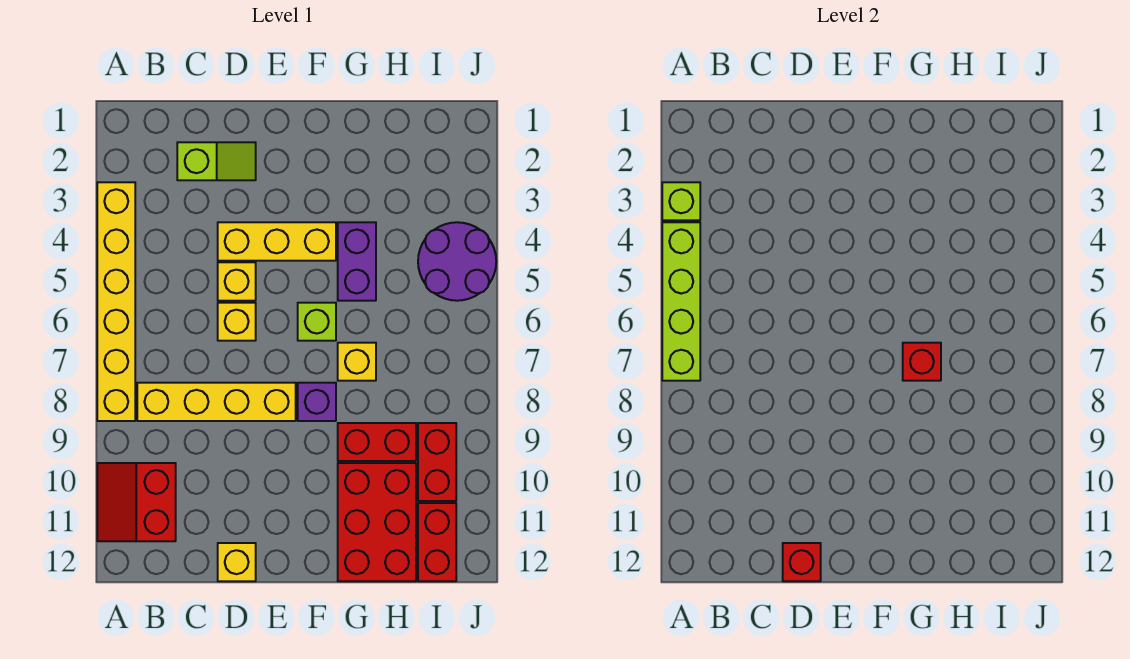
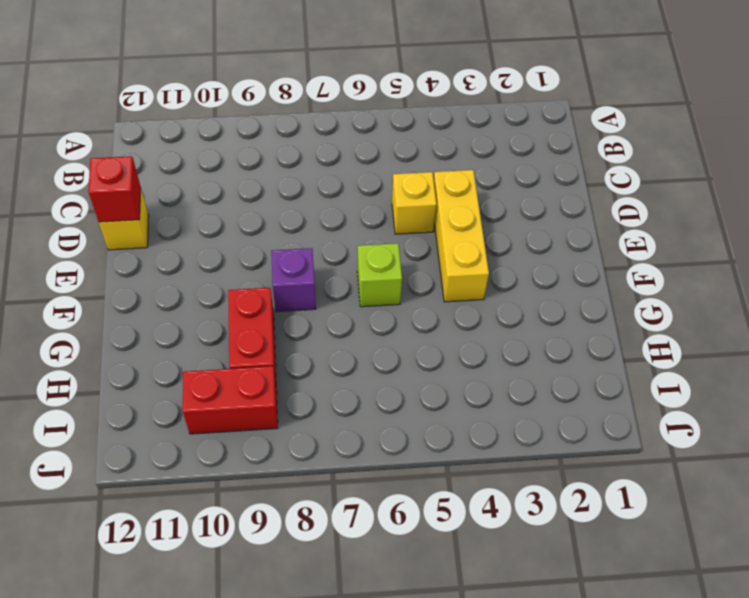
none -> yellow brick A3:A8 level 1
none -> red slope A10:B11 level 1 top B
none -> yellow brick B8:E8 level 1

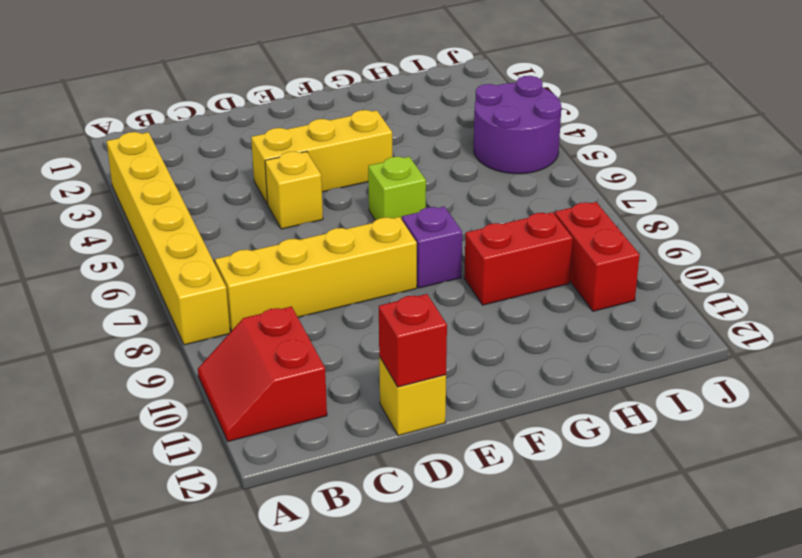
none -> lime slope C2:D2 level 1 top C
none -> yellow brick D6 level 1
none -> purple brick G4:G5 level 1

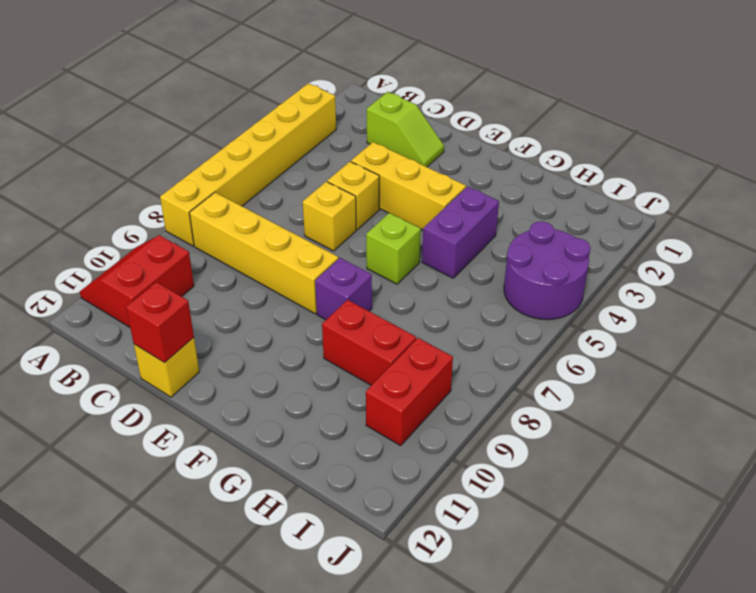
none -> yellow brick G7 level 1
none -> red brick G10:H12 level 1
none -> red brick I11:I12 level 1

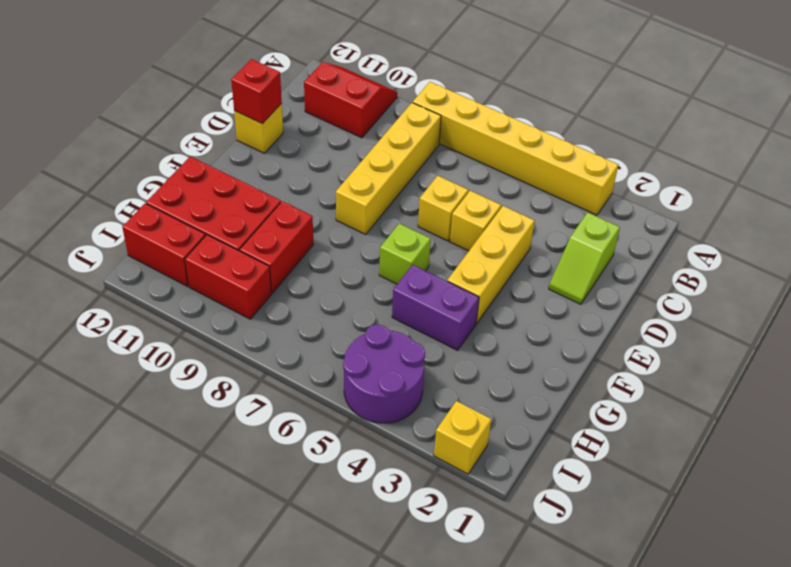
yellow brick J2 level 1 -> yellow brick G7 level 1
none -> purple brick F8 level 1
none -> lime brick A3 level 2
none -> lime brick A4:A7 level 2

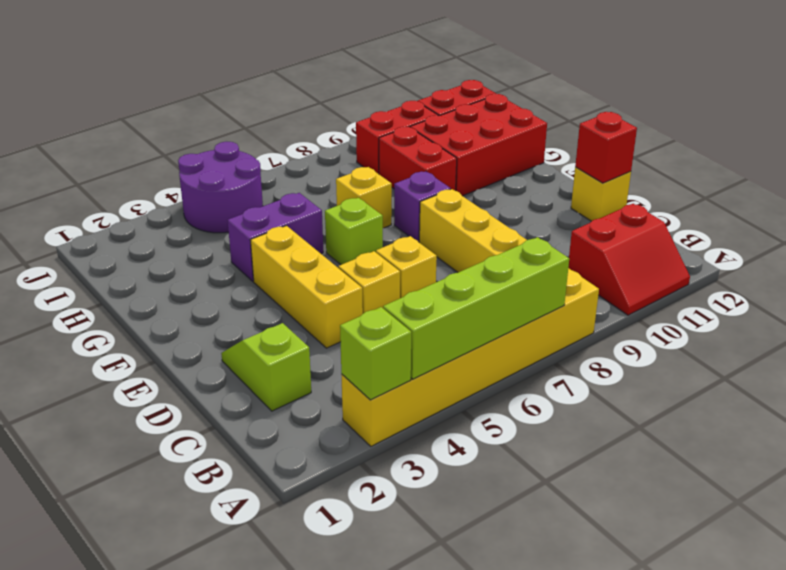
none -> red brick G7 level 2

